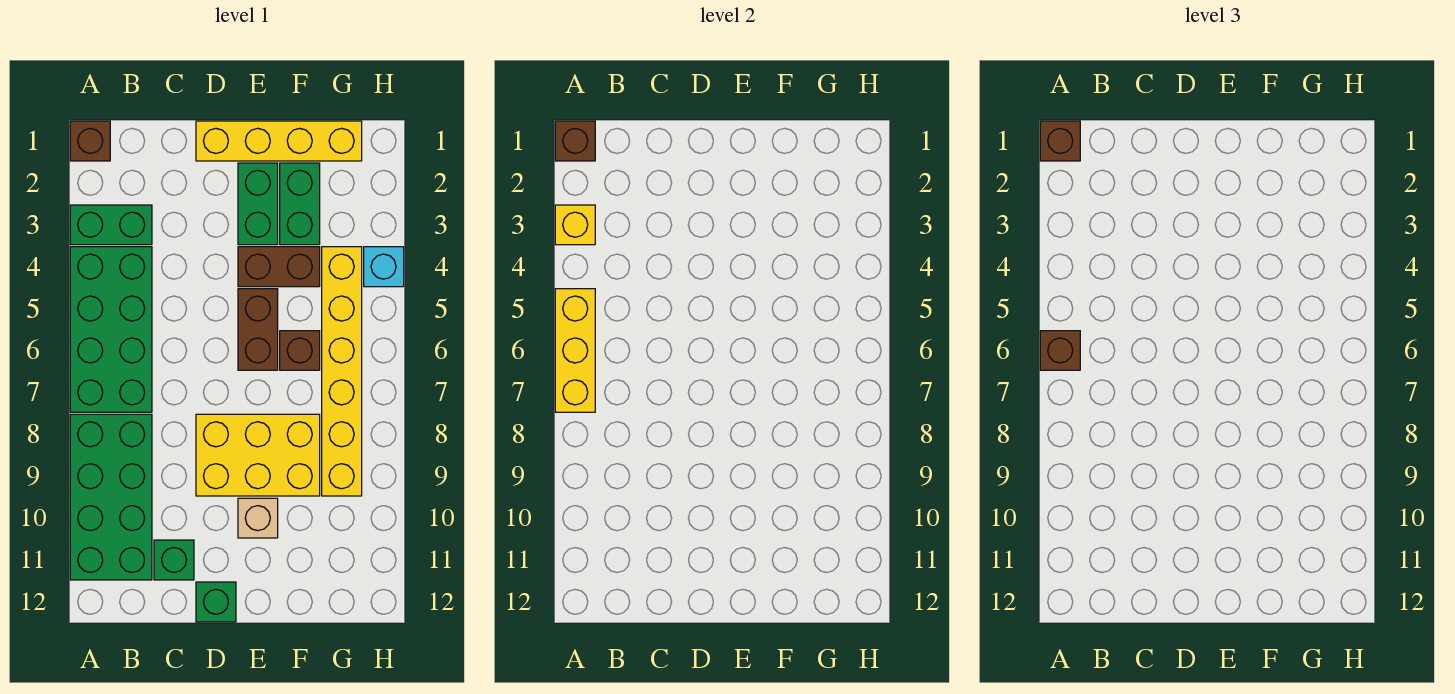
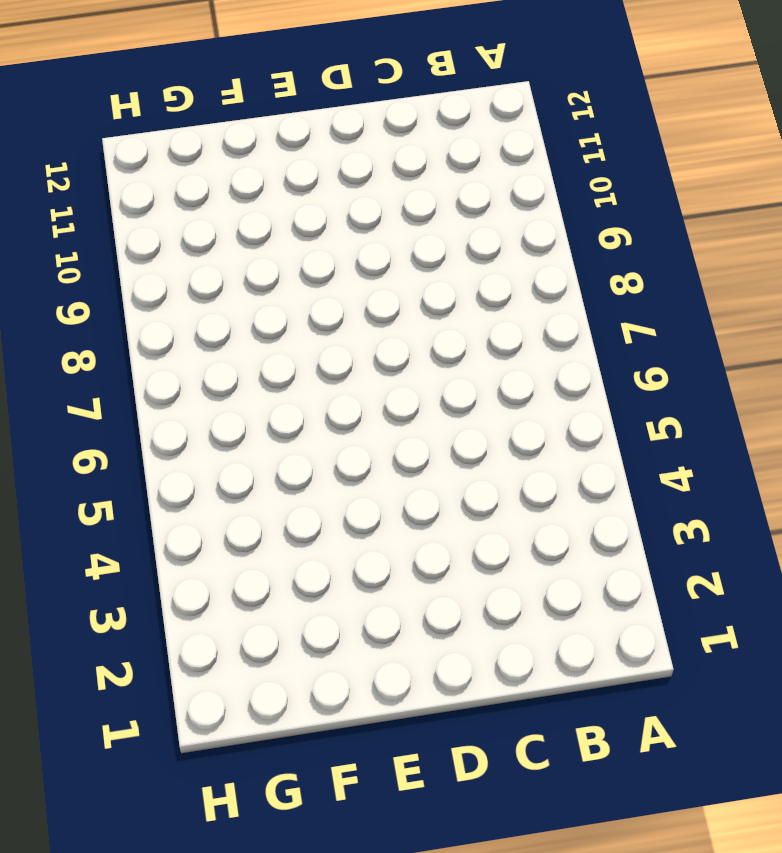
none -> brown brick A1 level 1
none -> green brick A3:B3 level 1
none -> green brick A4:B7 level 1

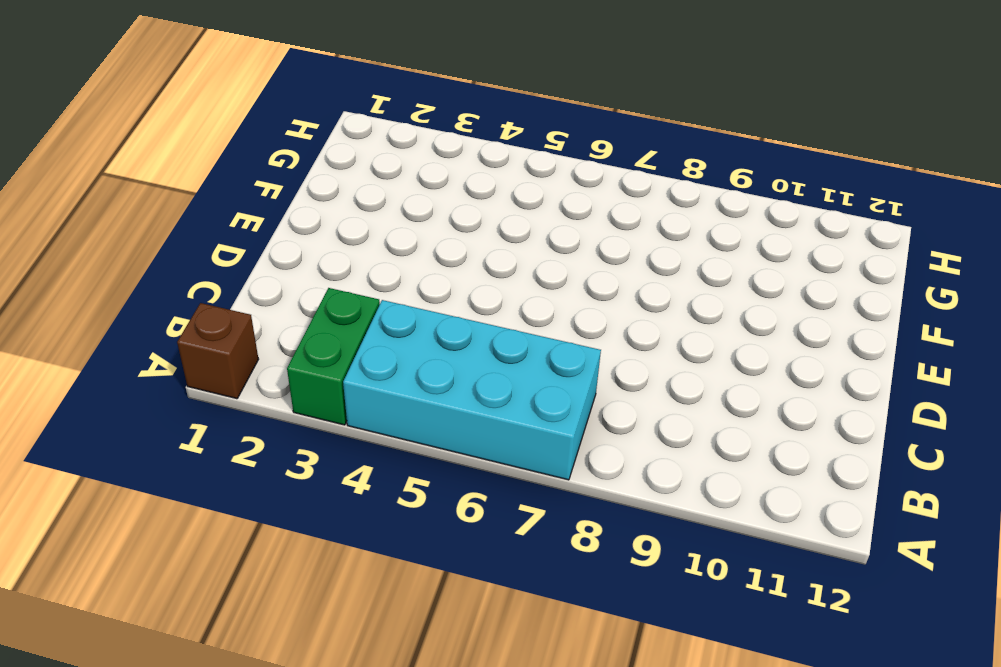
cyan brick A4:B7 level 1 -> green brick A4:B7 level 1
none -> green brick A8:B11 level 1
none -> green brick C11 level 1
none -> yellow brick D1:G1 level 1

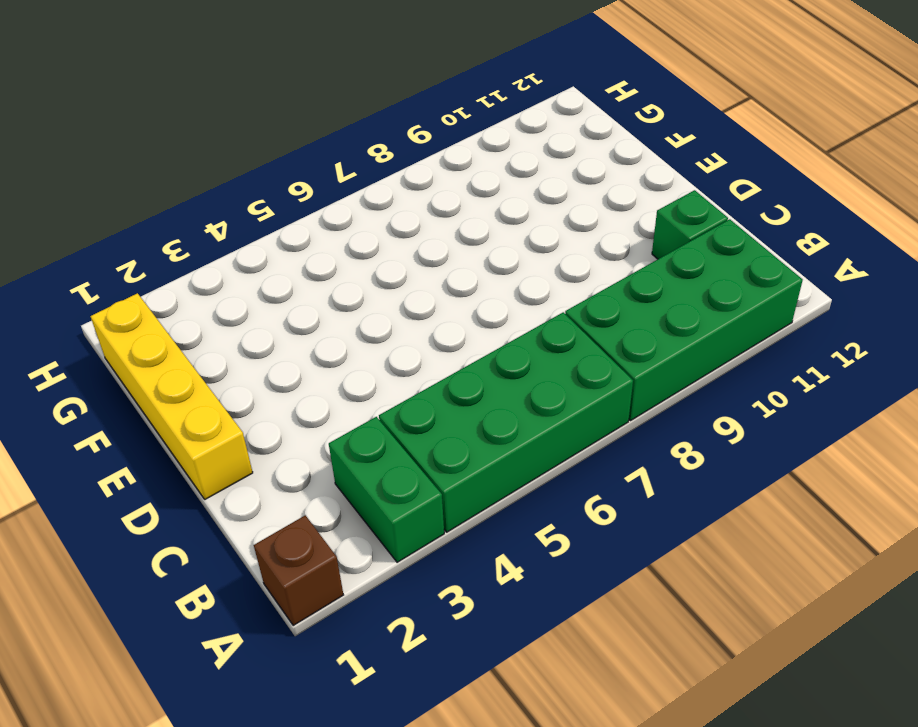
none -> yellow brick D8:F9 level 1
none -> green brick D12 level 1
none -> green brick E2:E3 level 1

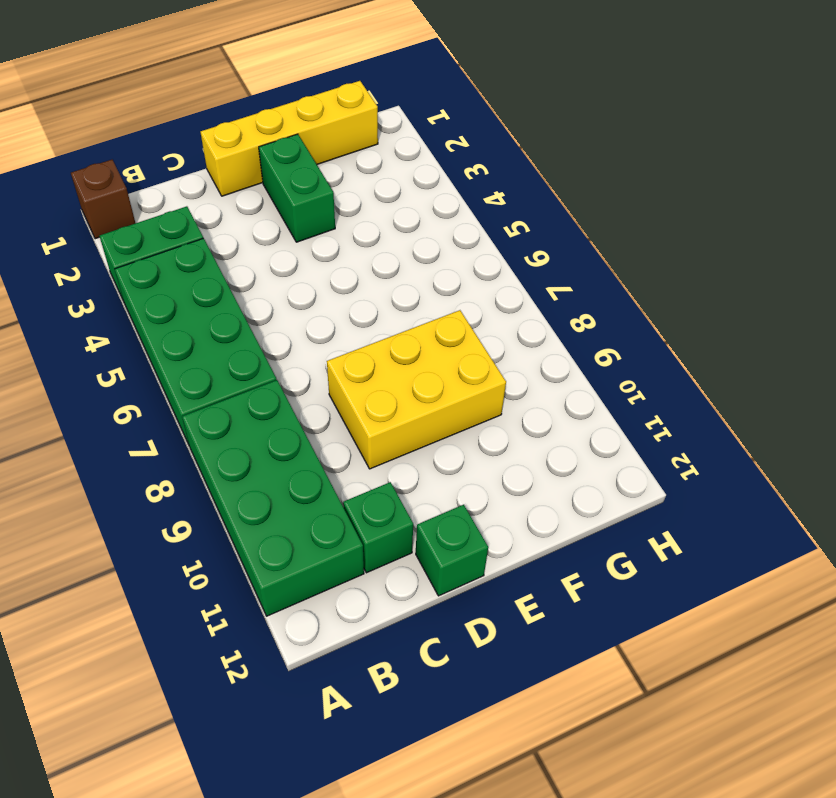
none -> brown brick E4:F4 level 1
none -> brown brick E5:E6 level 1
none -> tan brick E10 level 1

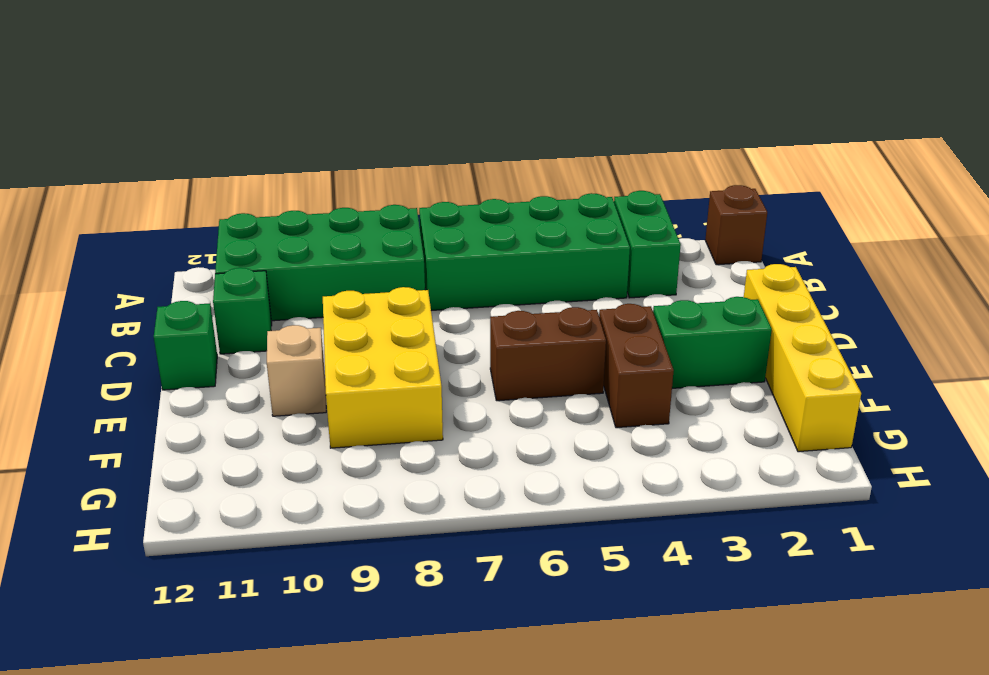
none -> green brick F2:F3 level 1
none -> brown brick F6 level 1
none -> yellow brick G4:G9 level 1

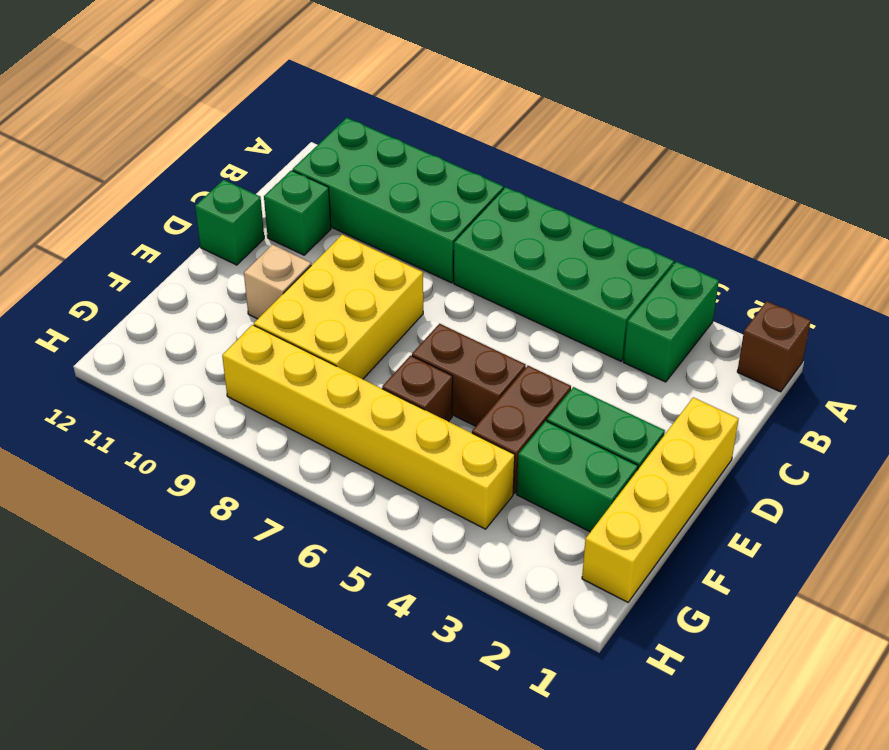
none -> cyan brick H4 level 1
none -> brown brick A1 level 2
none -> yellow brick A3 level 2

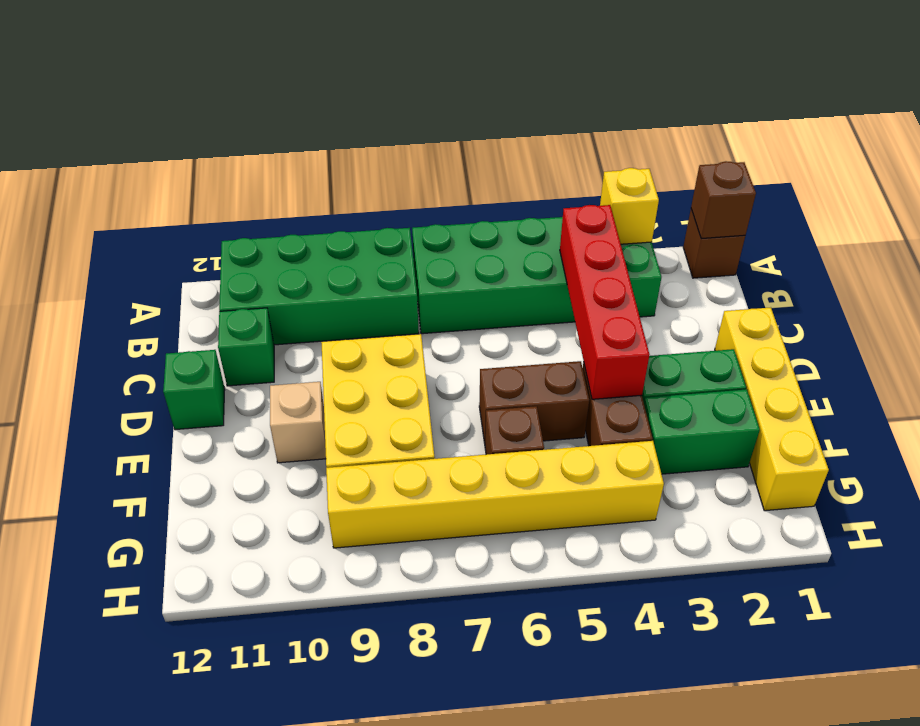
red brick B4:E4 level 2 -> none
none -> cyan brick H4 level 1
none -> yellow brick A5:A7 level 2
none -> brown brick A1 level 3

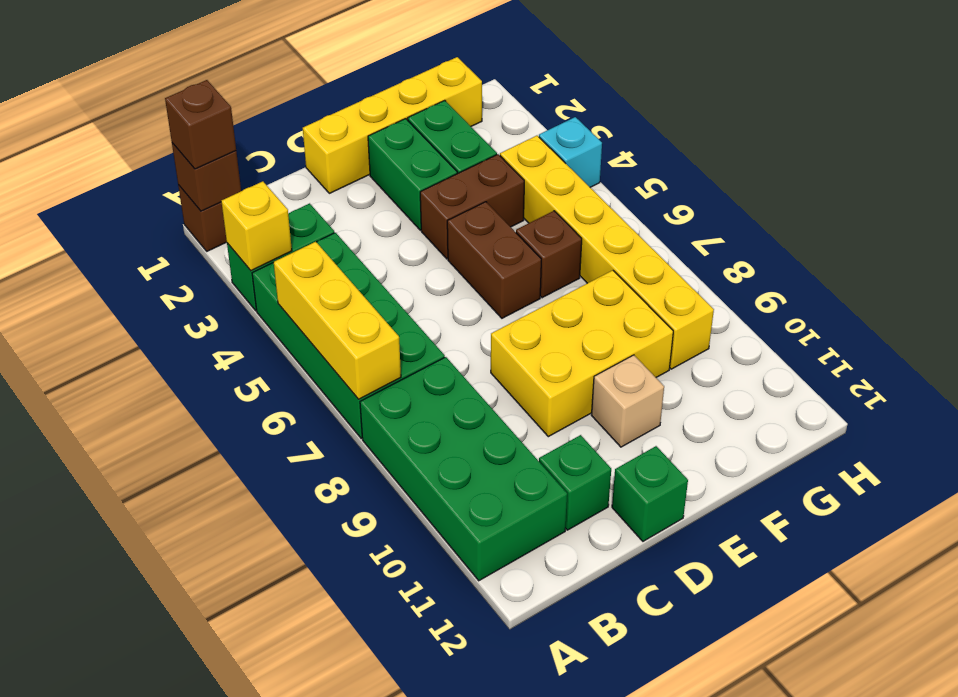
none -> brown brick A6 level 3

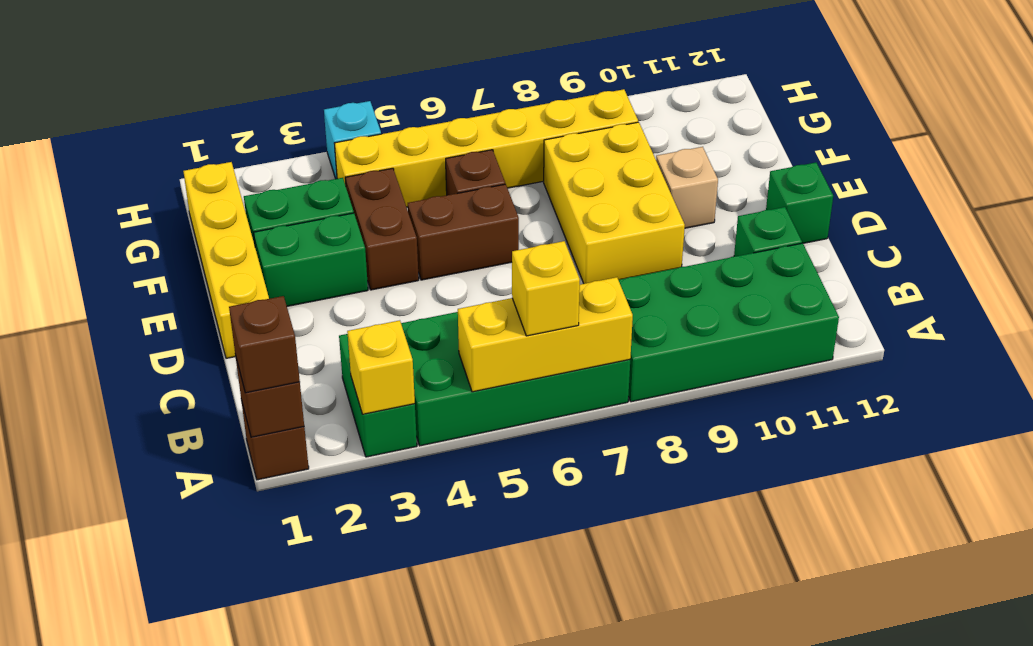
yellow brick A6 level 3 -> brown brick A6 level 3

